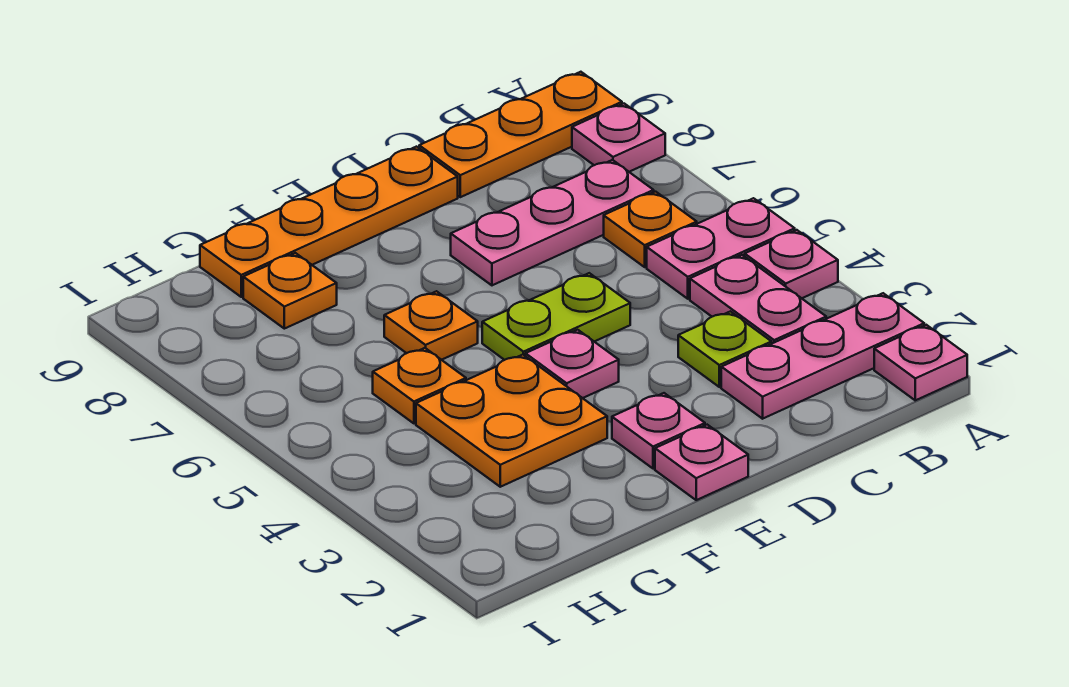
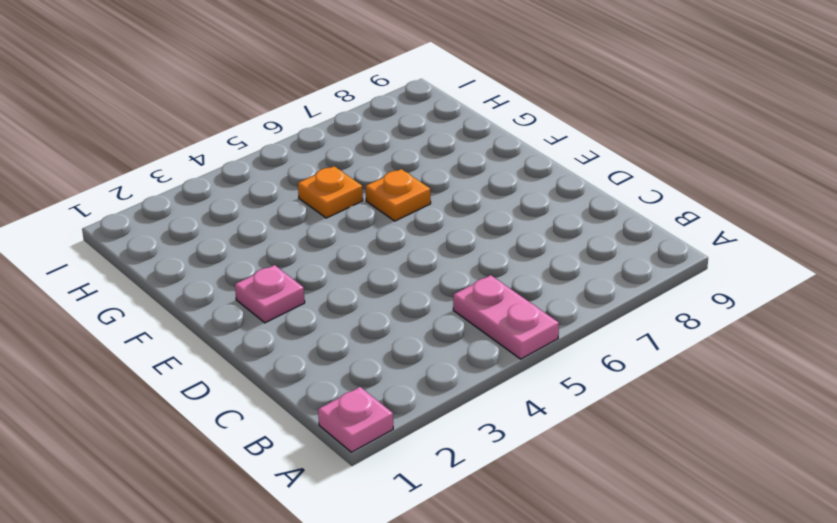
none -> pink plate A2:C2 level 1
none -> pink plate A4 level 1
none -> pink plate A8 level 1

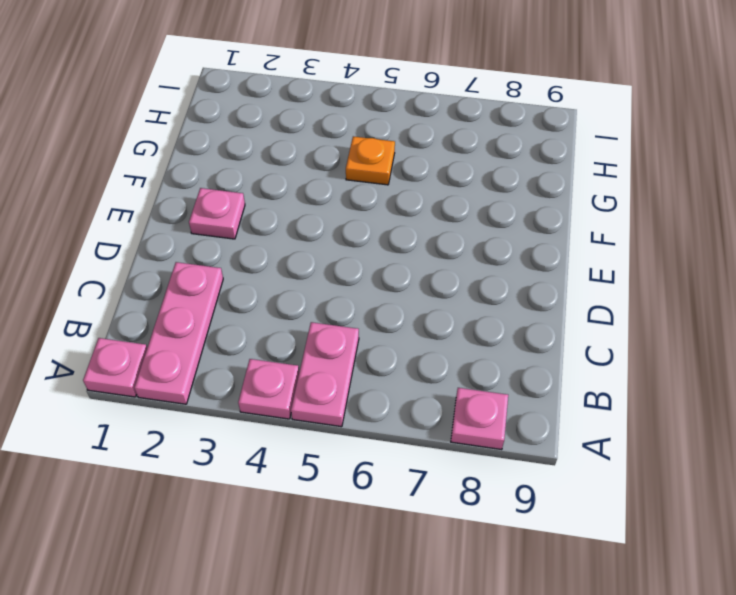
none -> orange plate A9:C9 level 1
none -> pink plate B3:B4 level 1
none -> orange plate B6 level 1

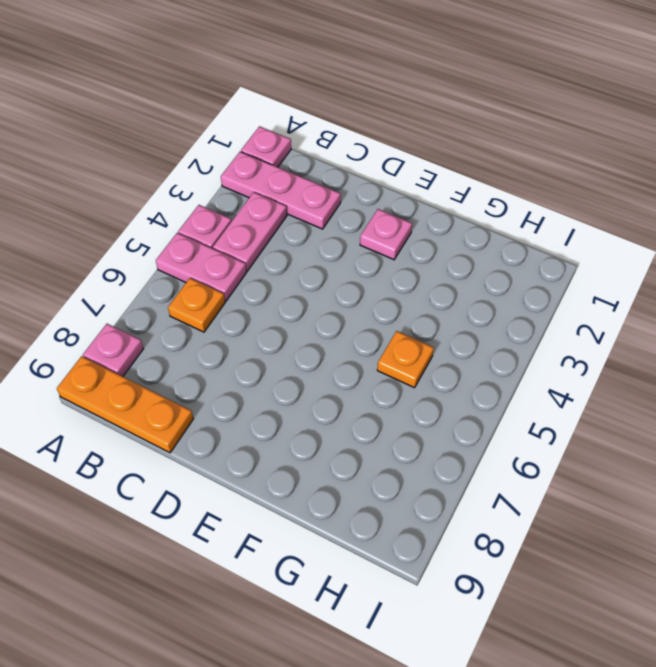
none -> pink plate B7:D7 level 1
none -> lime plate C3 level 1
none -> lime plate D5:E5 level 1

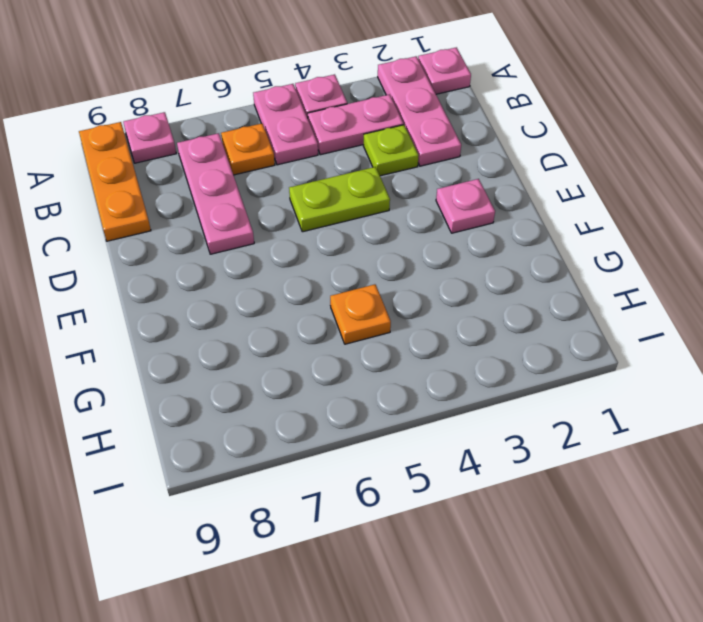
lime plate D4:D5 level 1 -> lime plate D5:E5 level 1
none -> orange plate D9:G9 level 1
none -> pink plate E1 level 1
none -> pink plate E4 level 1

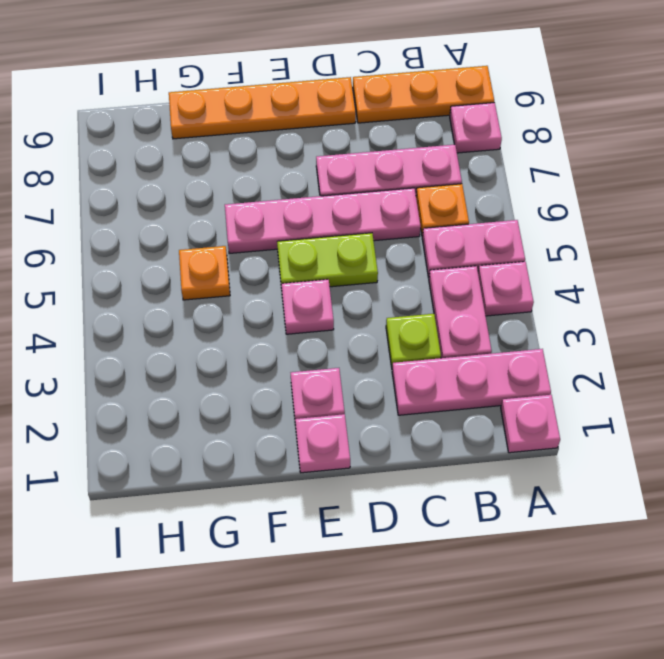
pink plate C6:F6 level 1 -> orange plate F6 level 1
none -> orange plate F3:G4 level 1
none -> orange plate G8 level 1

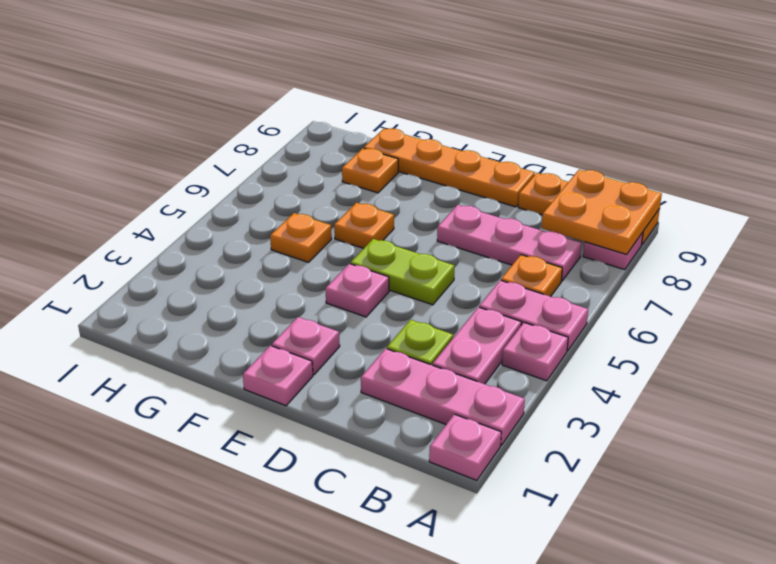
orange plate A8:B9 level 2 -> orange plate F3:G4 level 1

